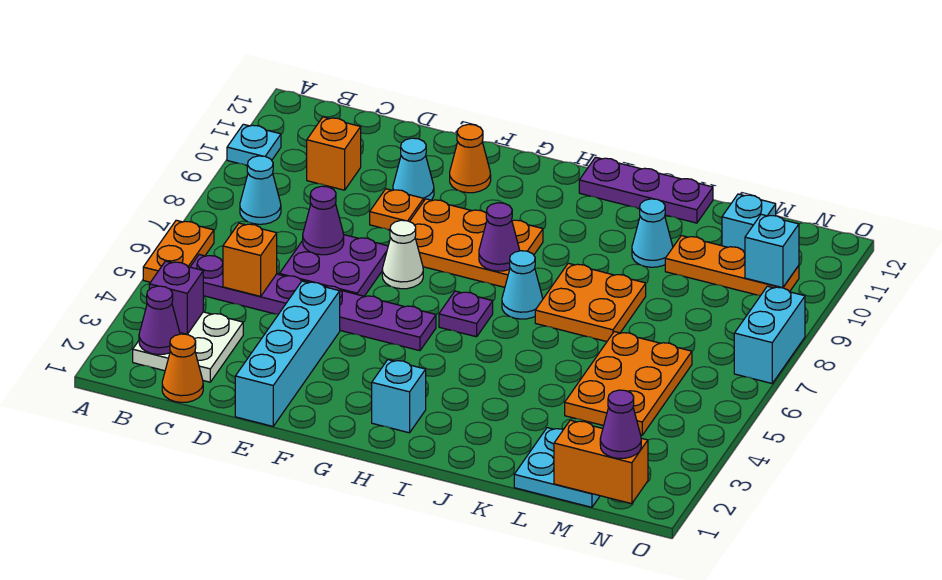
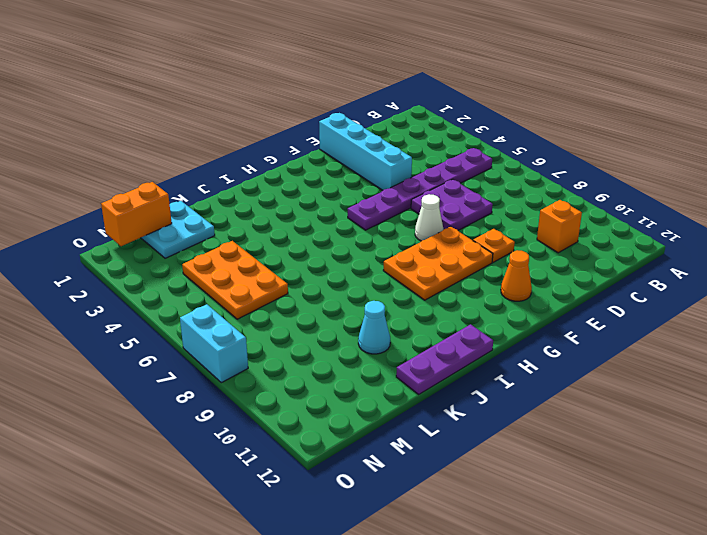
none -> orange plate A5:A6 level 1
none -> cyan plate A10 level 1
none -> white plate B2:C3 level 1
none -> cyan cone B8 level 1

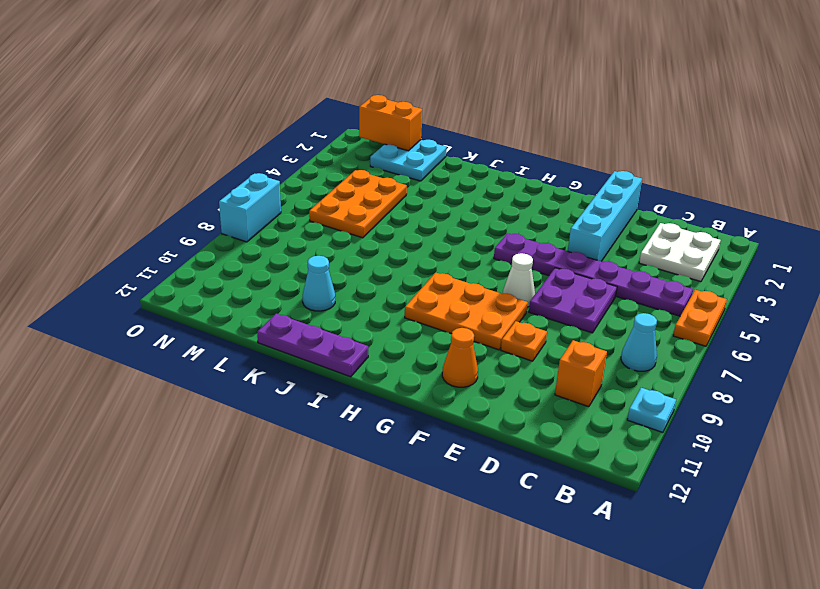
none -> orange cone C1 level 1
none -> cyan cone E10 level 1
none -> cyan brick H2 level 1
none -> purple plate H6 level 1

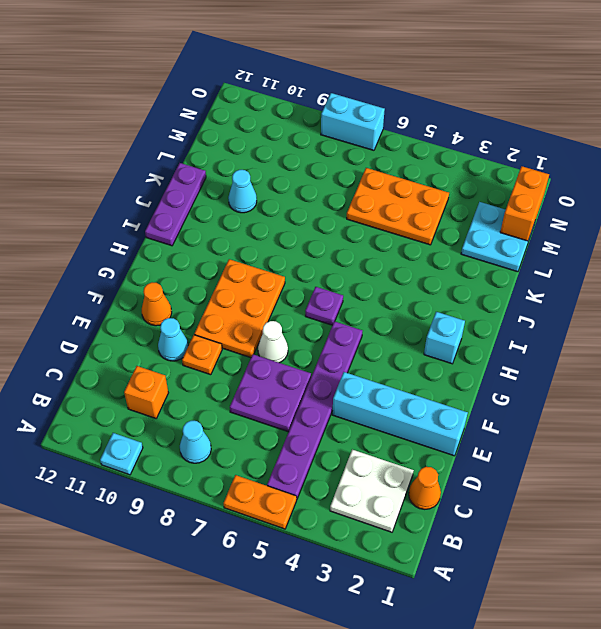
none -> cyan cone I7 level 1
none -> orange plate J7:K8 level 1
none -> orange plate L10:N10 level 1
none -> cyan brick M11 level 1

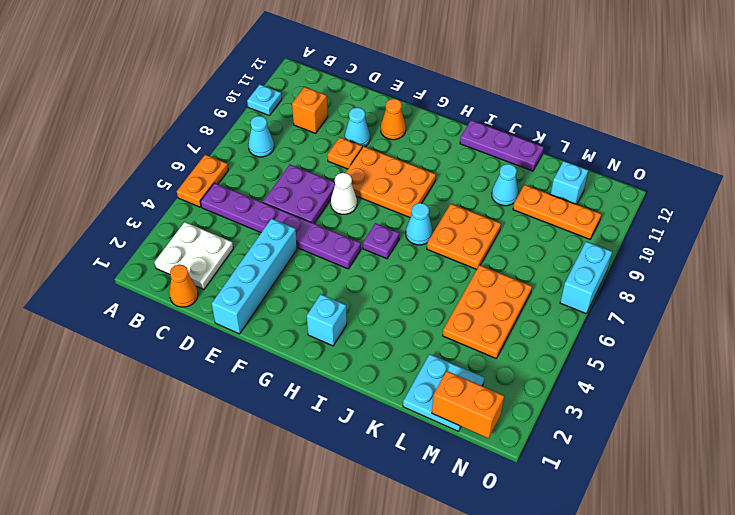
none -> purple cone B2 level 2
none -> purple brick B3 level 2
none -> orange brick C5 level 2
none -> purple cone D7 level 2

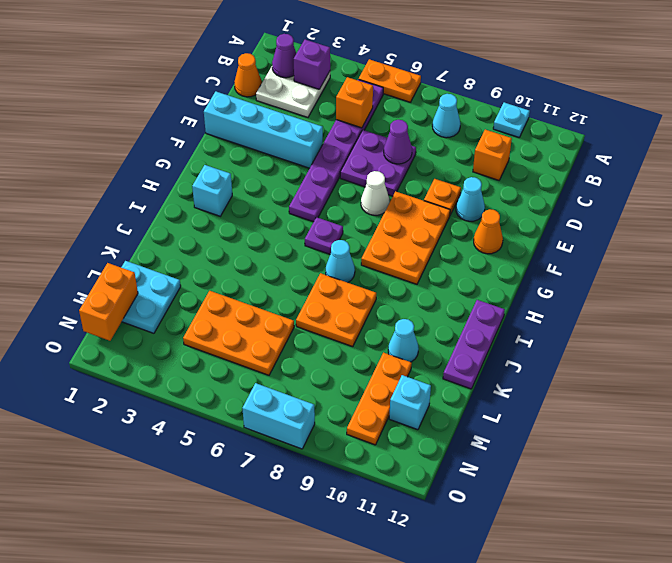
none -> purple cone H8 level 2
none -> cyan brick N10 level 2
none -> purple cone N1 level 3

